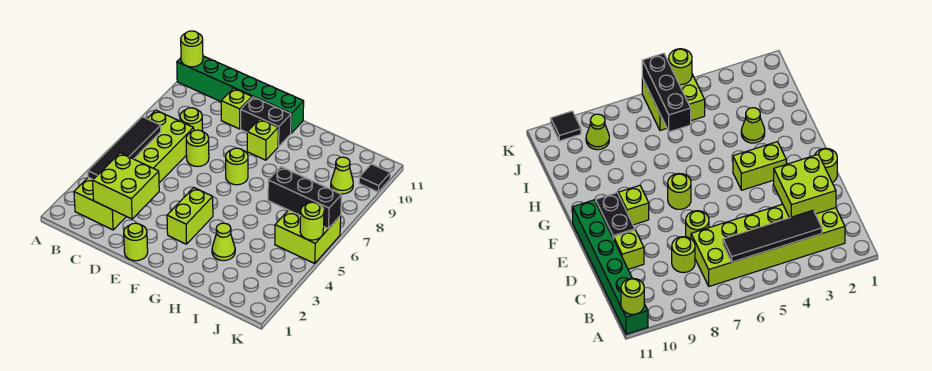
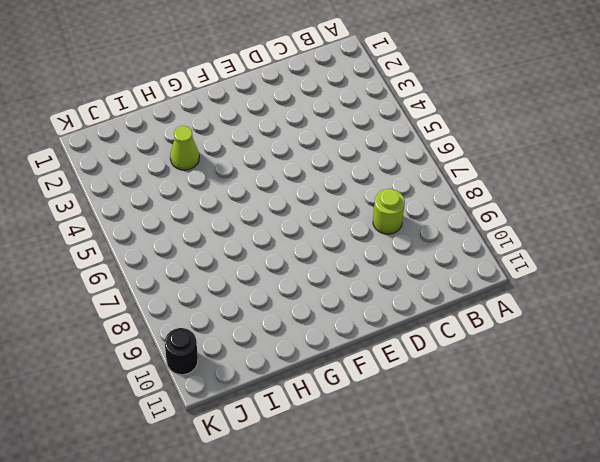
black round brick K10 level 1 -> black tile K10 level 1
none -> green brick A11:F11 level 1
none -> lime brick B2:C7 level 1
none -> lime round brick D7 level 1

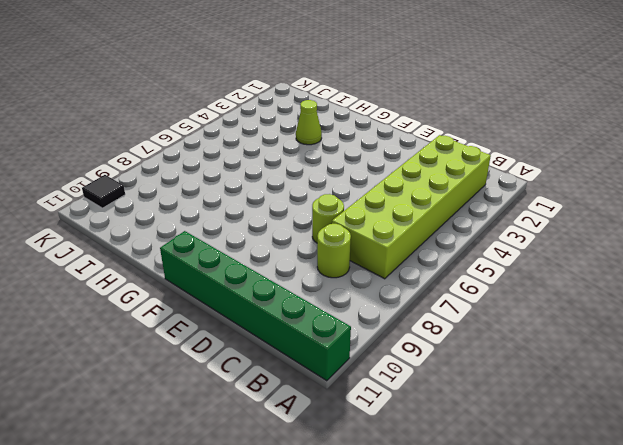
none -> lime brick D10 level 1
none -> lime round brick E1 level 1
none -> black brick E10:F10 level 1

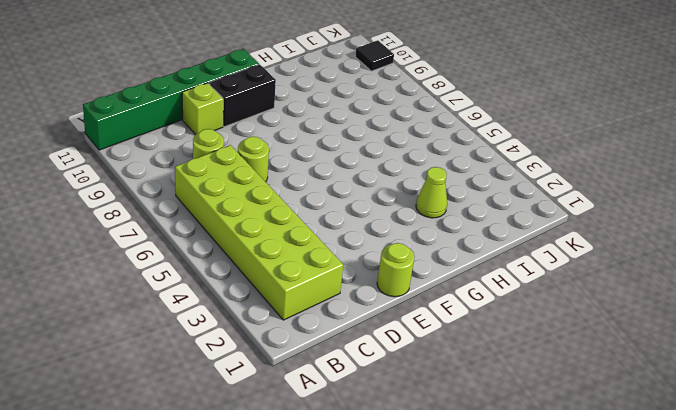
none -> lime brick F3:F4 level 1
none -> lime round brick F7 level 1
none -> lime brick F9 level 1

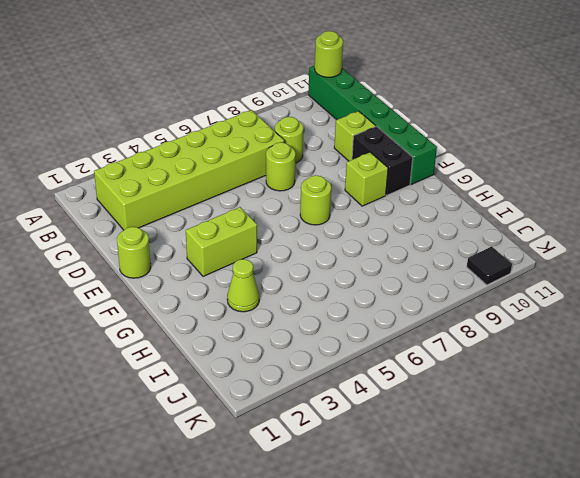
none -> lime brick J5:K6 level 1
none -> lime cone J9 level 1
none -> black tile B3:B6 level 2

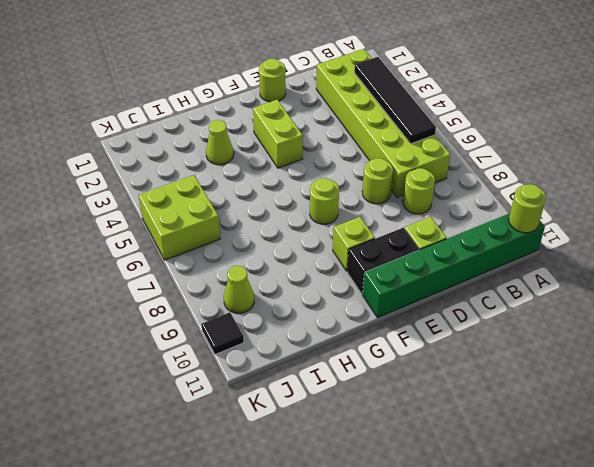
none -> lime brick C2:D3 level 2
none -> black brick I6:K6 level 2
none -> lime round brick K5 level 2

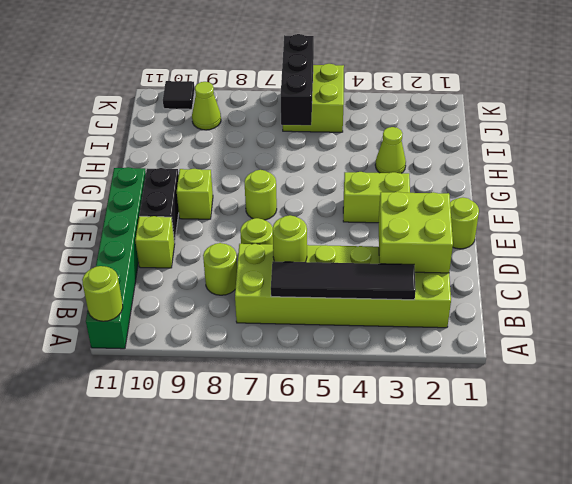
lime round brick C6 level 2 -> lime round brick K5 level 2

